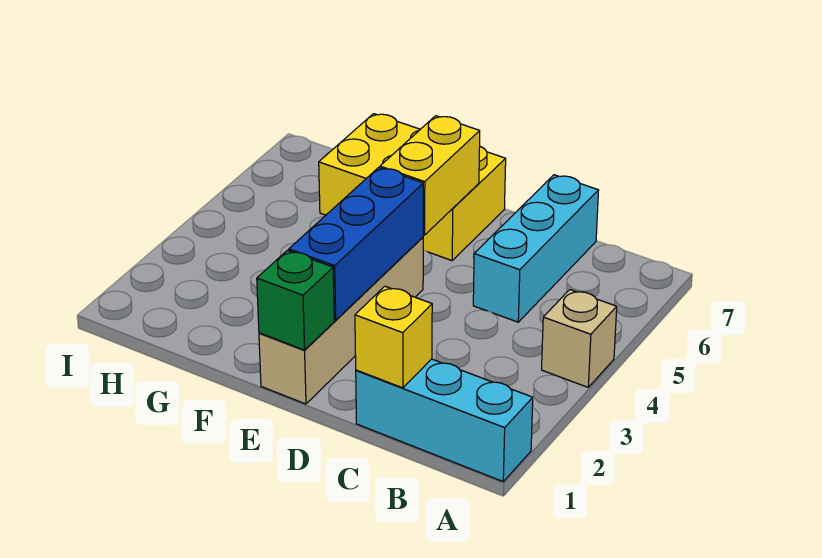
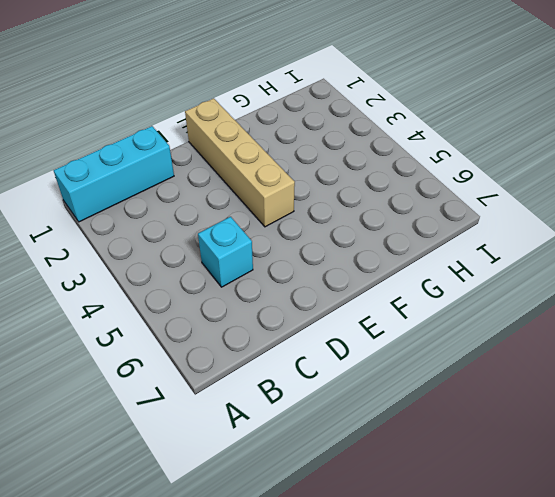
cyan brick C5 level 1 -> cyan brick C5:C7 level 1
none -> tan brick A4 level 1
none -> yellow brick E6:G7 level 1

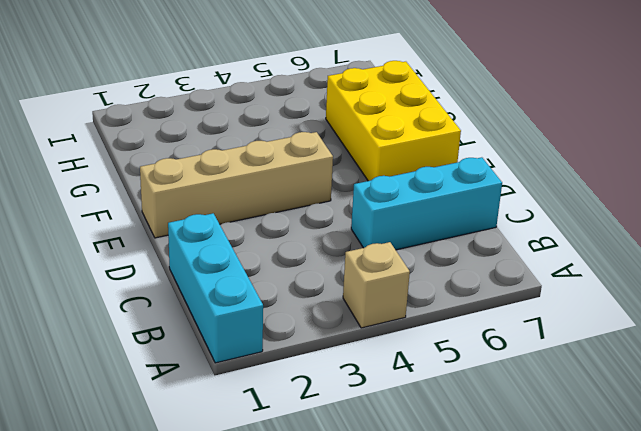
none -> yellow brick C1 level 2
none -> green brick E1 level 2

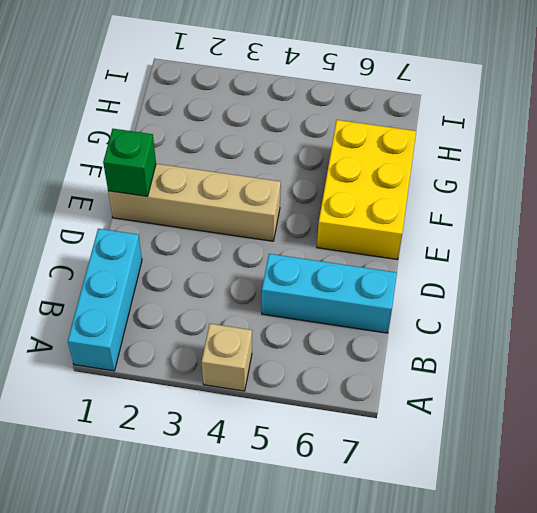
none -> yellow brick C1 level 2
none -> blue brick E2:E4 level 2

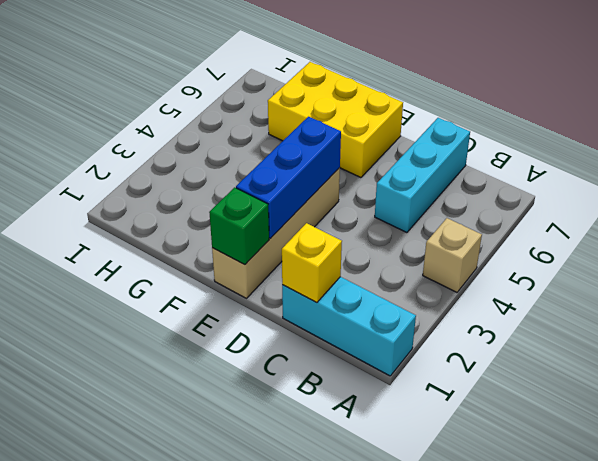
none -> yellow brick E5:E6 level 2

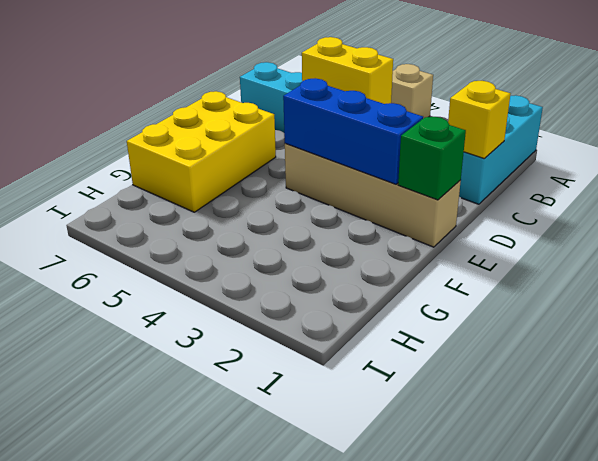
yellow brick C4:C5 level 2 -> yellow brick E5:E6 level 2

